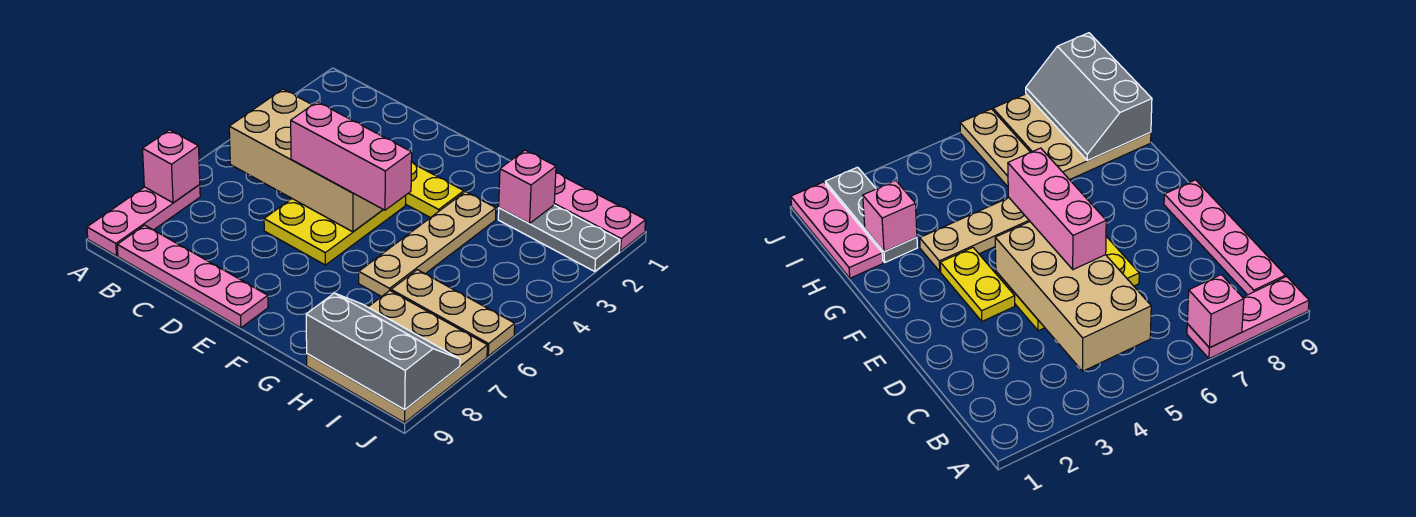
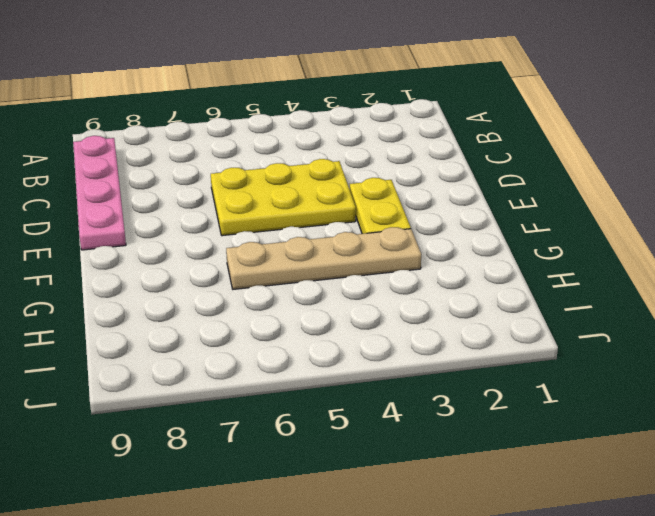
none -> pink plate A7:A9 level 1
none -> pink plate H1:J1 level 1
none -> grey plate H2:J2 level 1

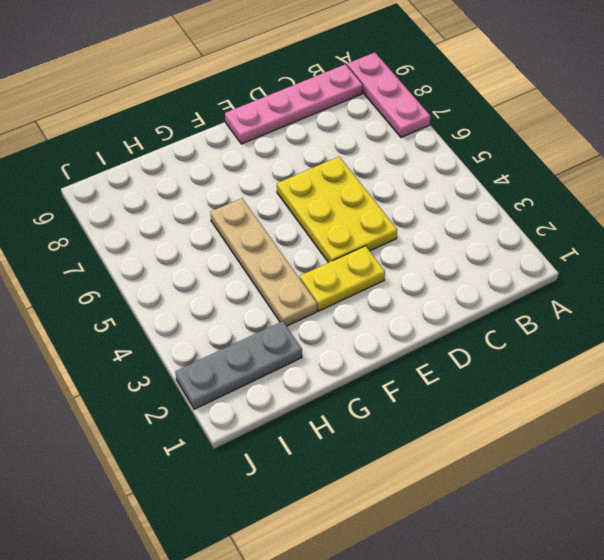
none -> pink plate H1:J1 level 1
none -> tan plate H6:J6 level 1
none -> tan plate H7:J9 level 1

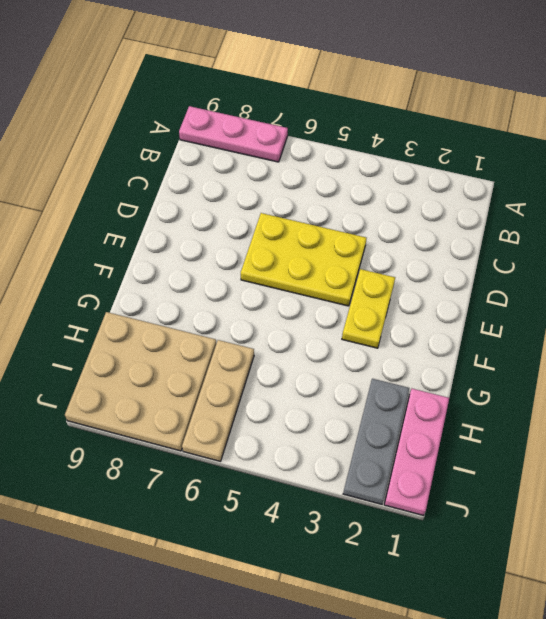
none -> pink plate B9:E9 level 1
none -> tan plate G3:G6 level 1
none -> pink brick A7 level 2

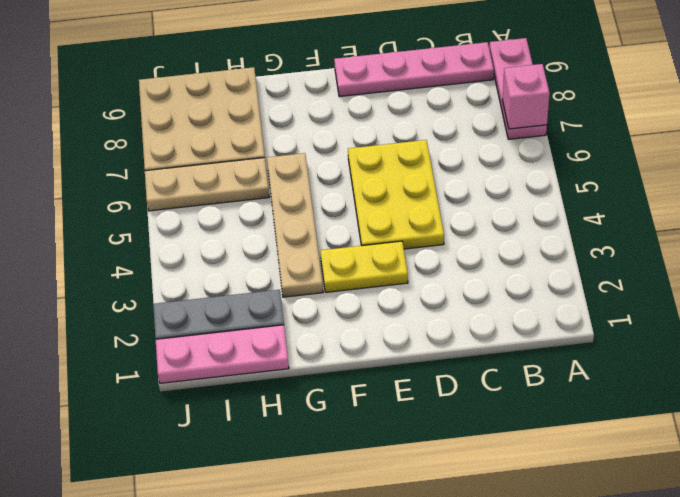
none -> tan brick B4:E5 level 2
none -> pink brick H2 level 2
none -> grey slope H8:J9 level 2 top 9

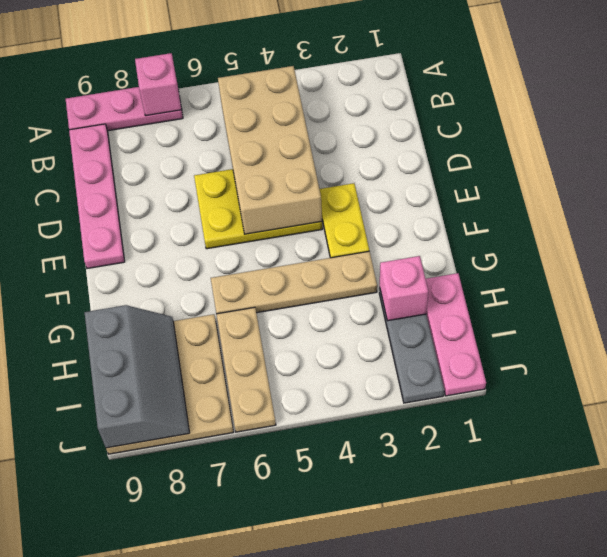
none -> pink brick D5:F5 level 3

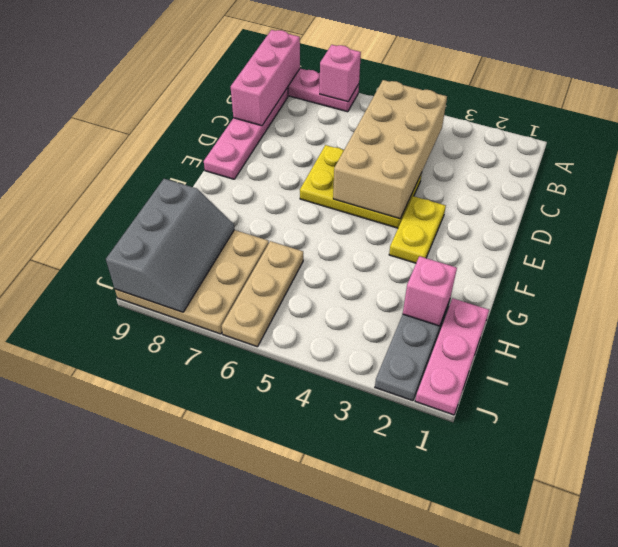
pink brick A9:C9 level 2 -> pink brick D5:F5 level 3
none -> tan plate G3:G6 level 1

